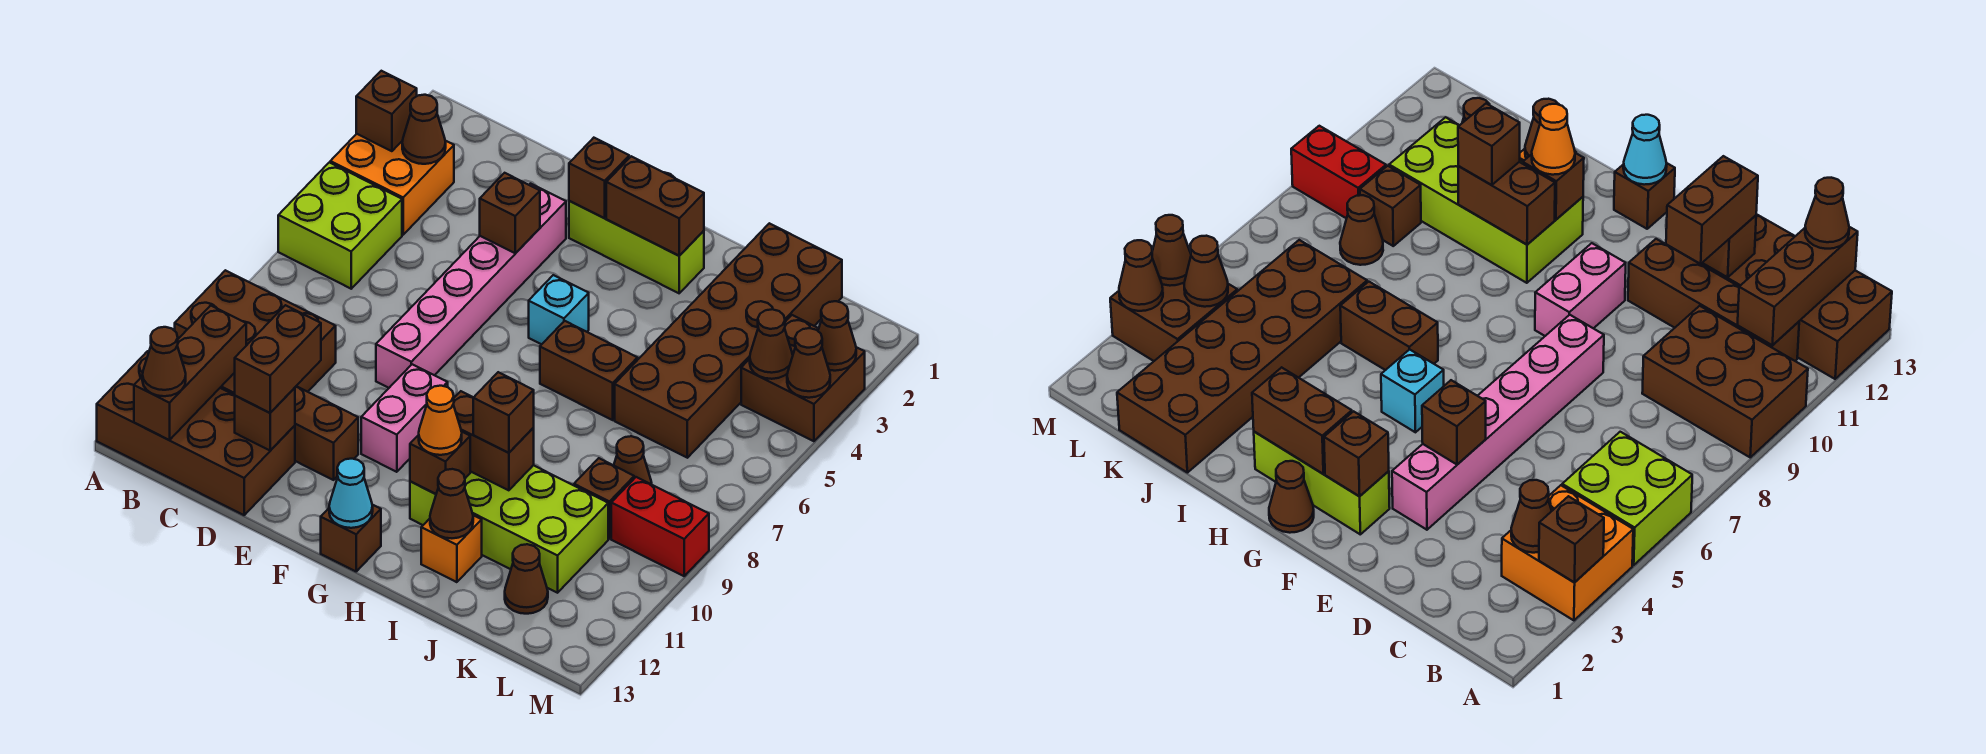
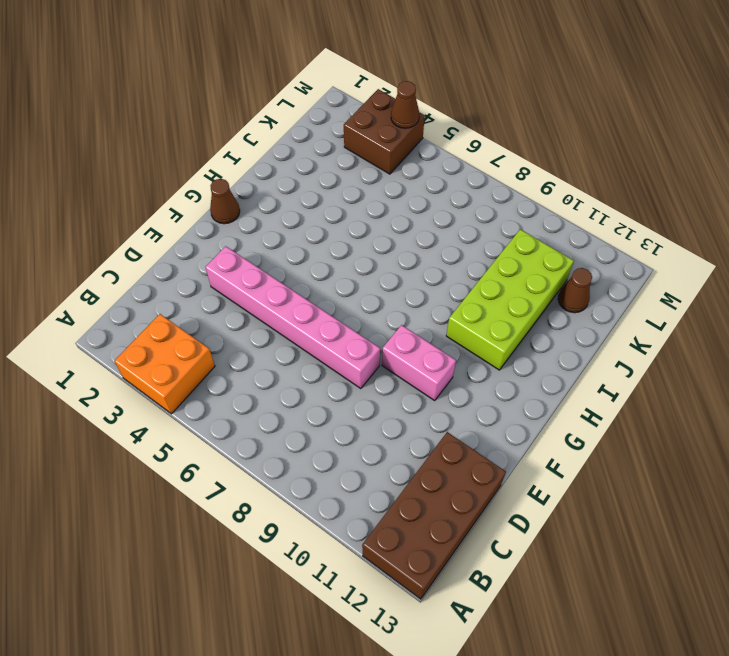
none -> lime brick A5:B6 level 1
none -> brown brick A9:C10 level 1
none -> brown brick B11:E11 level 1
none -> lime brick F2:H2 level 1

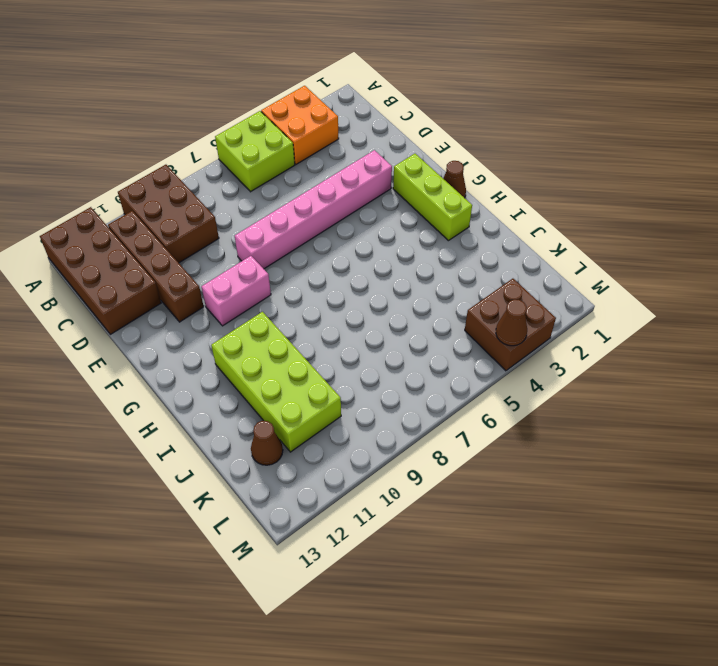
none -> cyan brick G5 level 1
none -> brown brick G13 level 1
none -> brown brick H6:I6 level 1
none -> orange brick I12 level 1

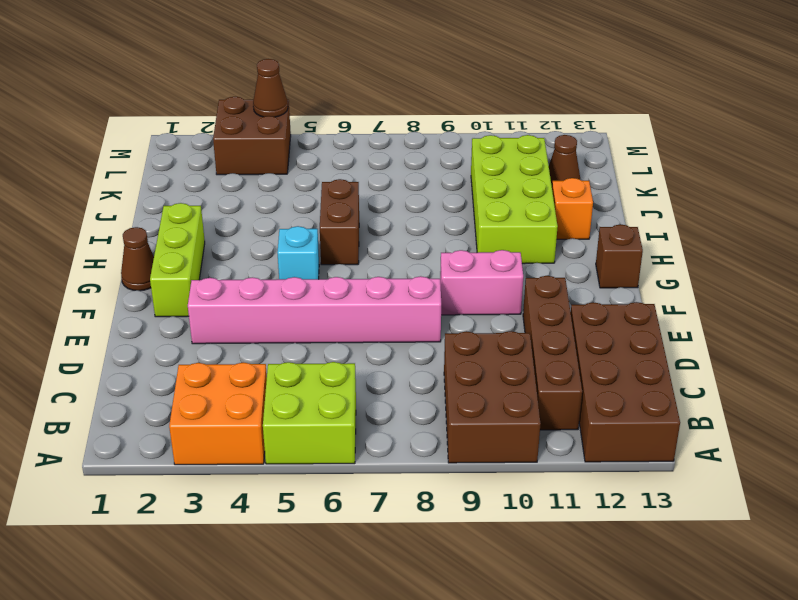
none -> brown brick J1:K6 level 1
none -> brown cone K8 level 1
none -> brown brick K9 level 1
none -> red brick L9:M9 level 1

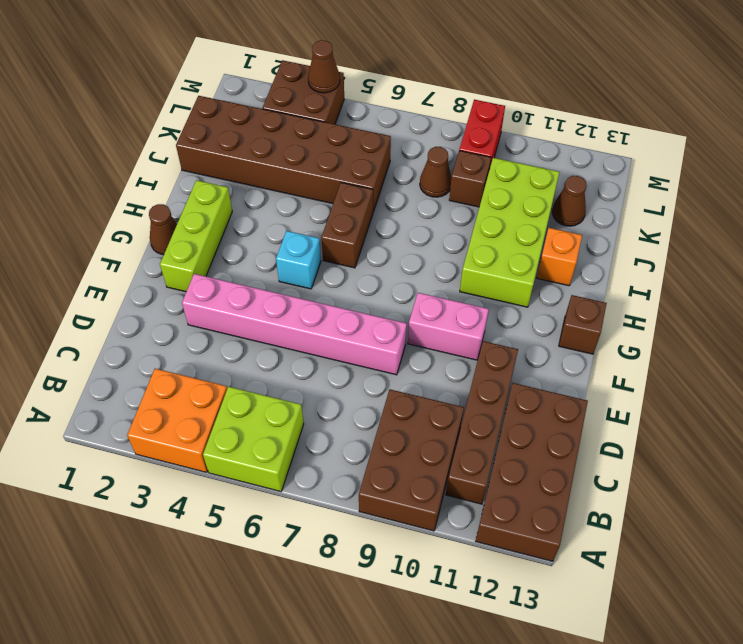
none -> brown brick A3 level 2
none -> brown cone B3 level 2
none -> brown brick B11:B13 level 2
none -> brown brick D12 level 2

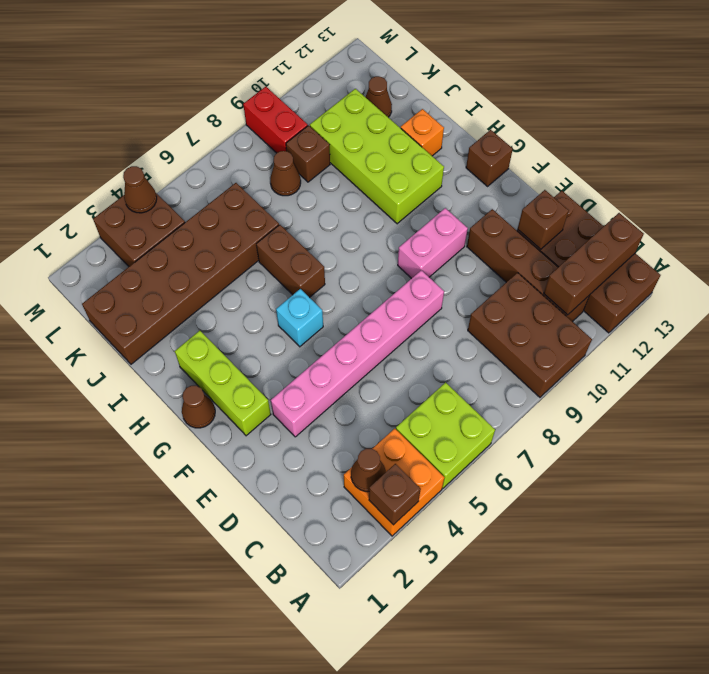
none -> brown brick E4 level 2
none -> brown brick F2 level 2
none -> brown brick G2:H2 level 2
none -> cyan cone G13 level 2

